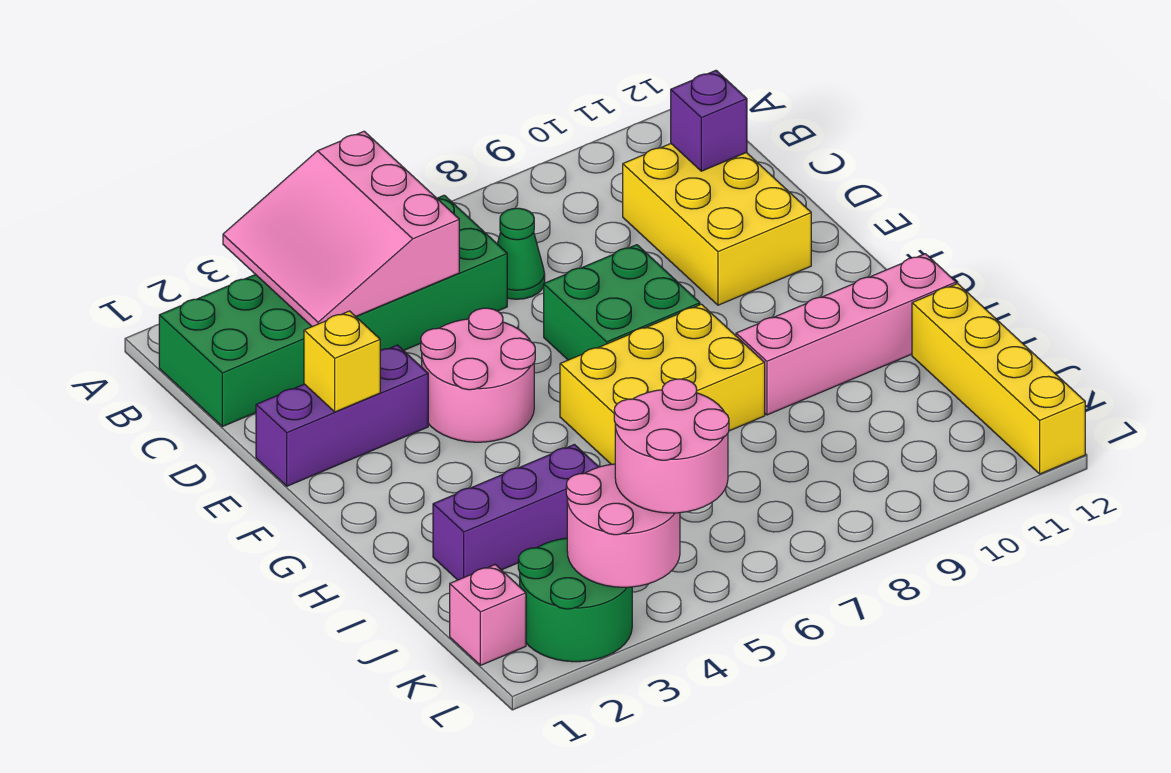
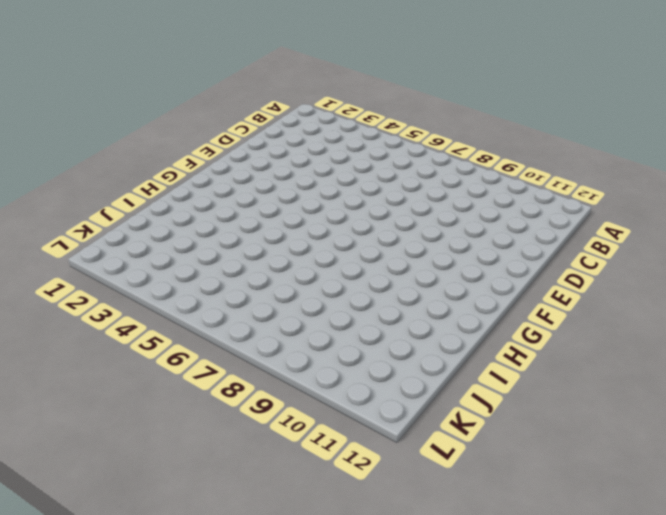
none -> green brick B1:C6 level 1
none -> green cone C7 level 1
none -> yellow brick C10:E11 level 1

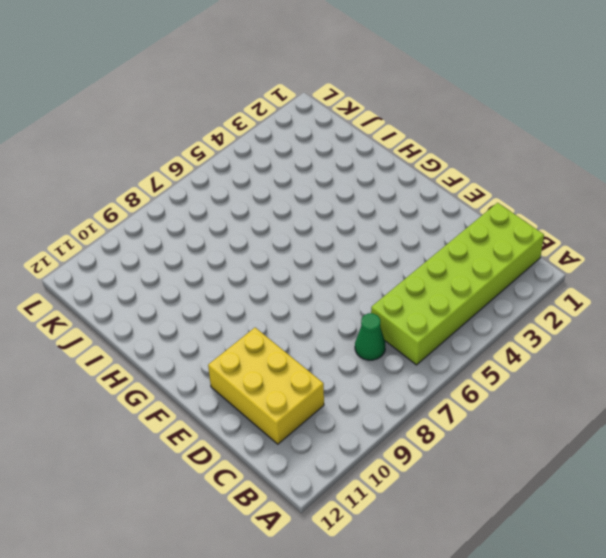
lime brick B1:C6 level 1 -> green brick B1:C6 level 1
none -> purple brick E1:E3 level 1
none -> pink round brick E4:F5 level 1
none -> green brick E7:F8 level 1

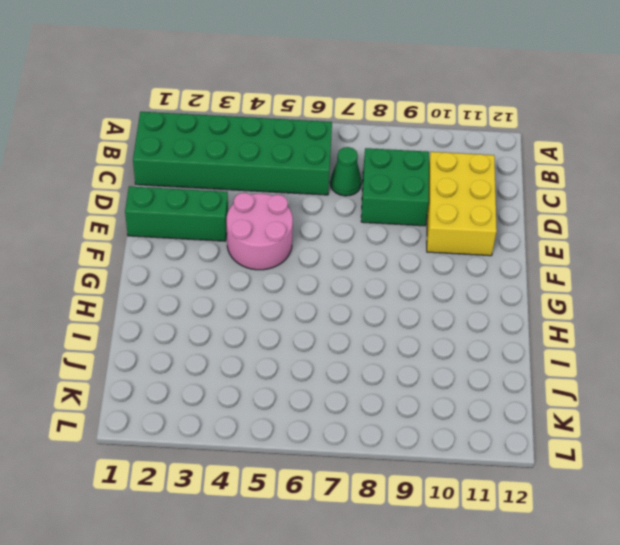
green brick C8:D9 level 1 -> green brick E7:F8 level 1
green brick E1:E3 level 1 -> purple brick E1:E3 level 1
none -> yellow brick G6:H8 level 1
none -> pink brick H9:H12 level 1
none -> purple brick I2:I4 level 1

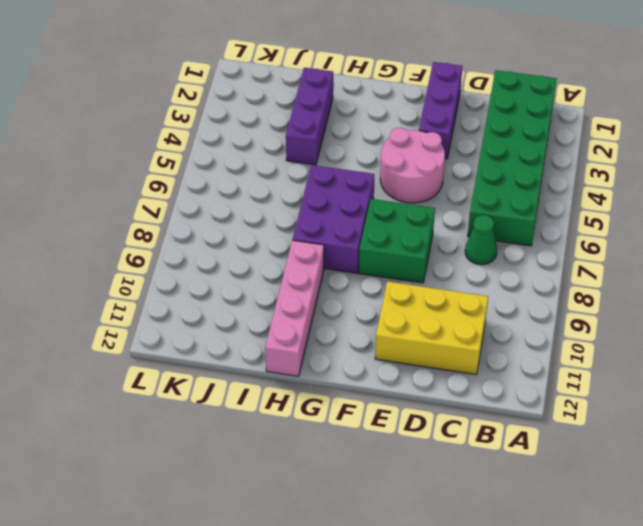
purple brick G6:H8 level 1 -> yellow brick G6:H8 level 1
none -> yellow brick I12:L12 level 1
none -> pink brick K1 level 1
none -> green round brick K2:L3 level 1

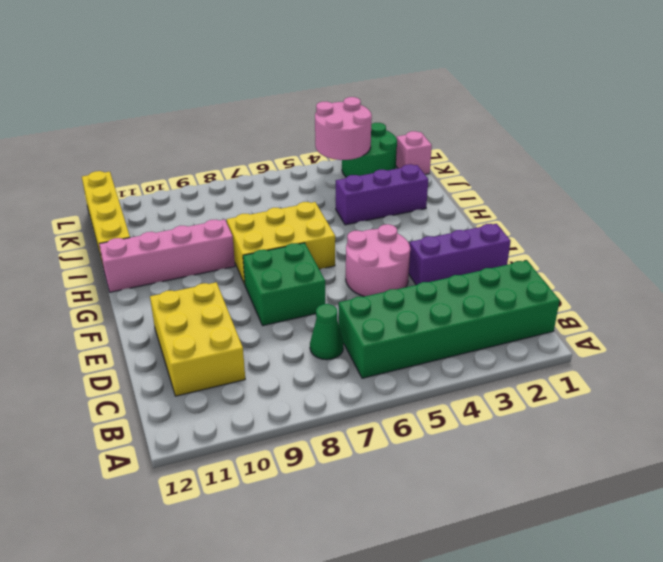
none -> pink slope A3:C5 level 2 top 5
none -> purple brick C11 level 2
none -> yellow brick E2 level 2

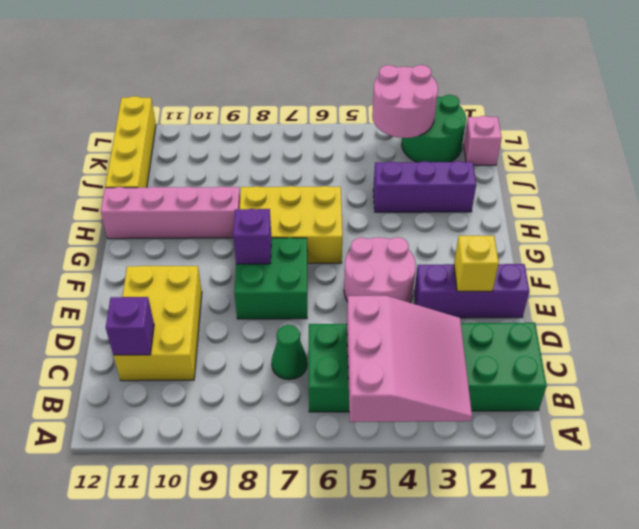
purple brick F8 level 2 -> none
none -> pink round brick K4:L5 level 3

